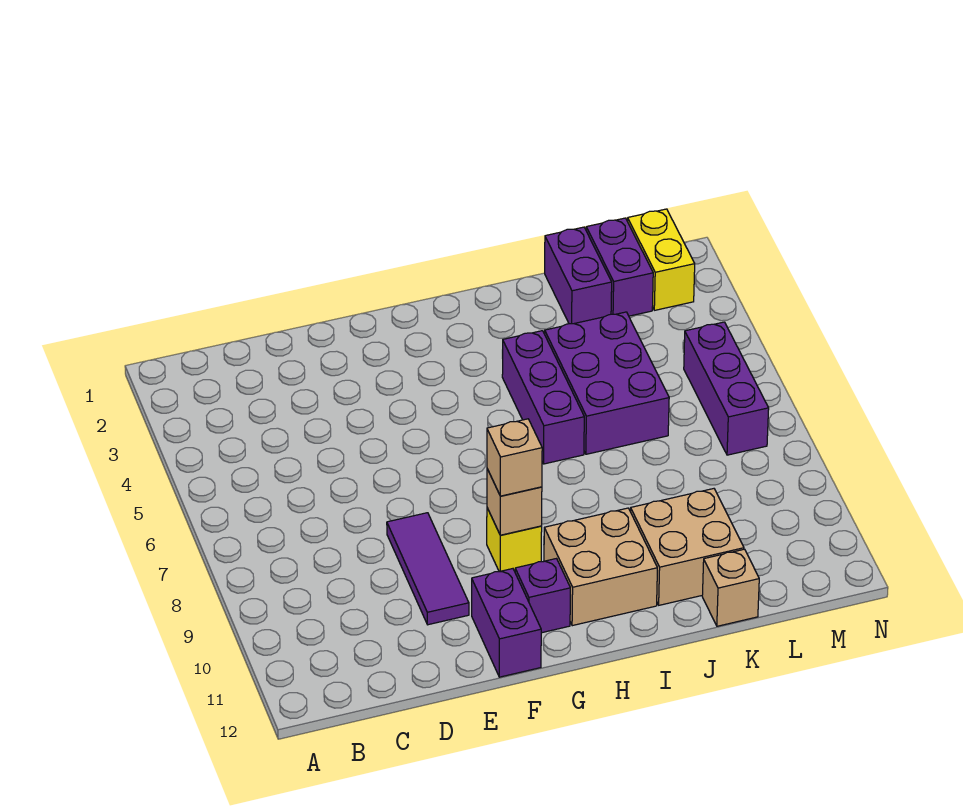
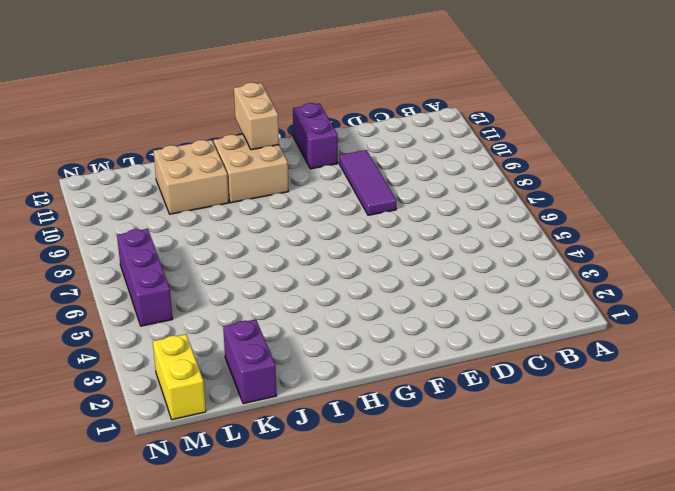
tan brick H11:H12 level 2 -> none
none -> yellow brick G9 level 1
none -> purple brick G11 level 1
none -> purple brick I4:I6 level 1

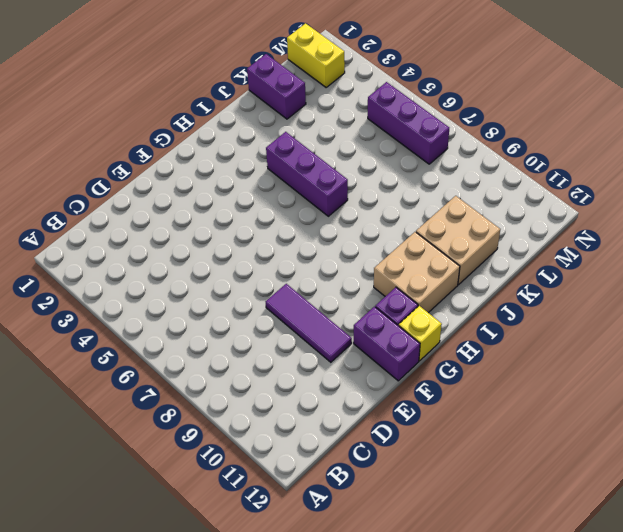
yellow brick G12 level 1 -> yellow brick G9 level 1
none -> purple brick J4:K6 level 1
none -> tan brick K12 level 1
none -> purple brick L1:L2 level 1

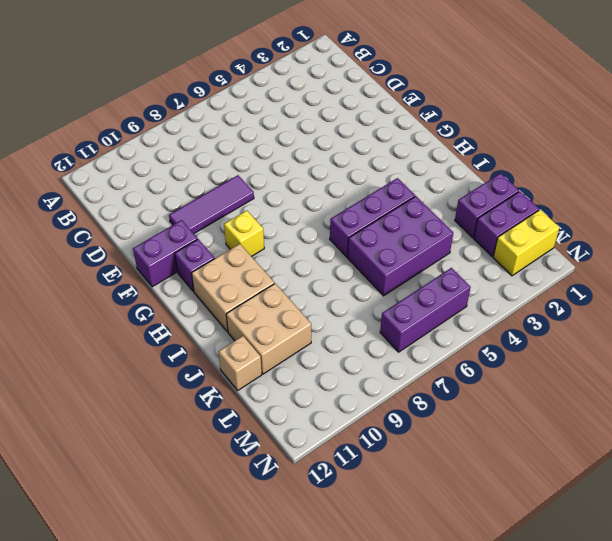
none -> tan brick G9 level 2
none -> tan brick G9 level 3

